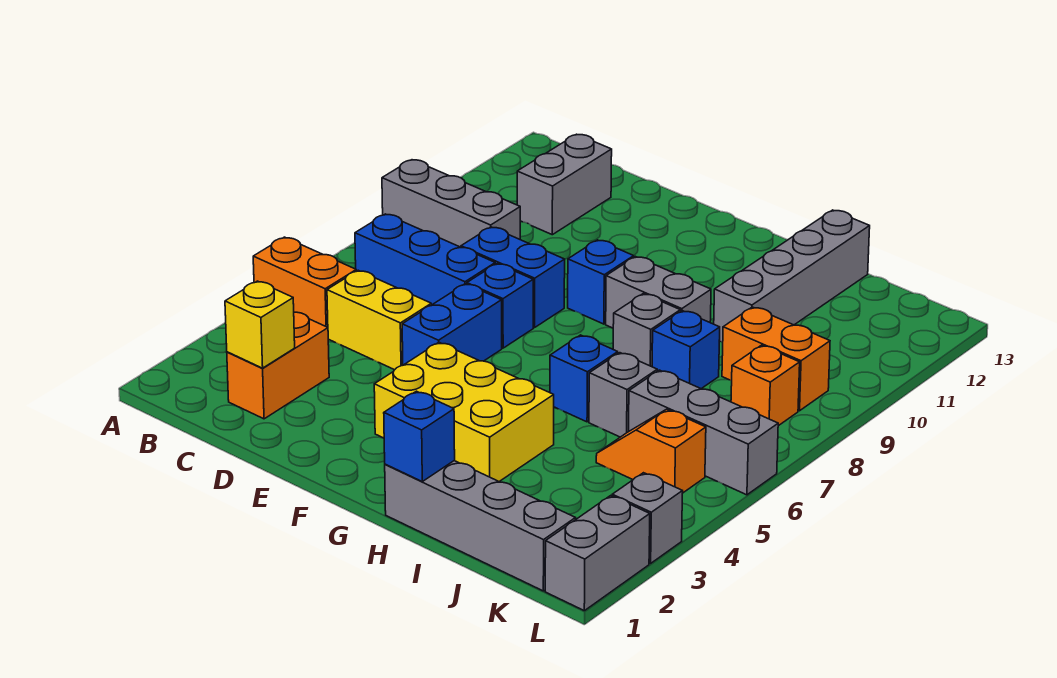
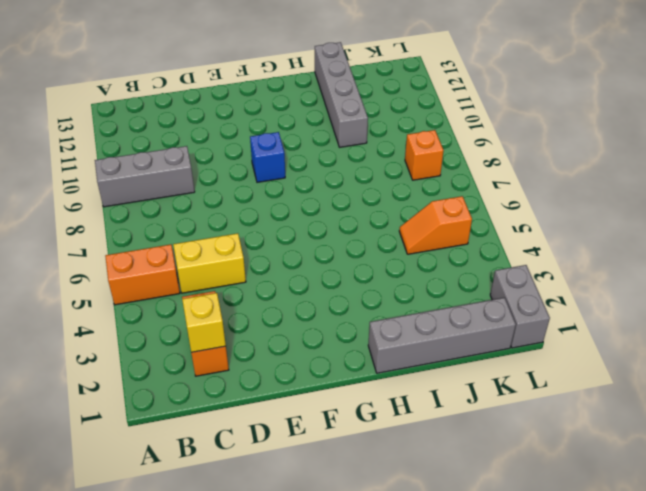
none -> blue brick B7:D7 level 1
none -> grey brick C11:C12 level 1
none -> blue brick D8:E8 level 1

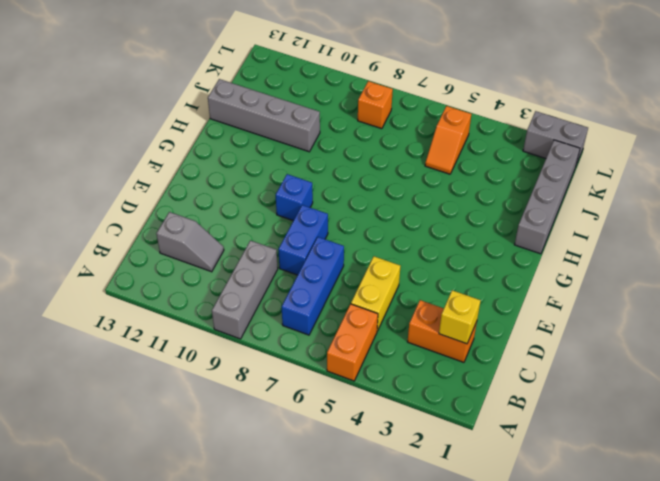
grey slope C11:C12 level 1 top 12 -> grey brick C11:C12 level 1
none -> blue brick E5:E6 level 1
none -> blue brick E7 level 1
none -> yellow brick F3:H4 level 1

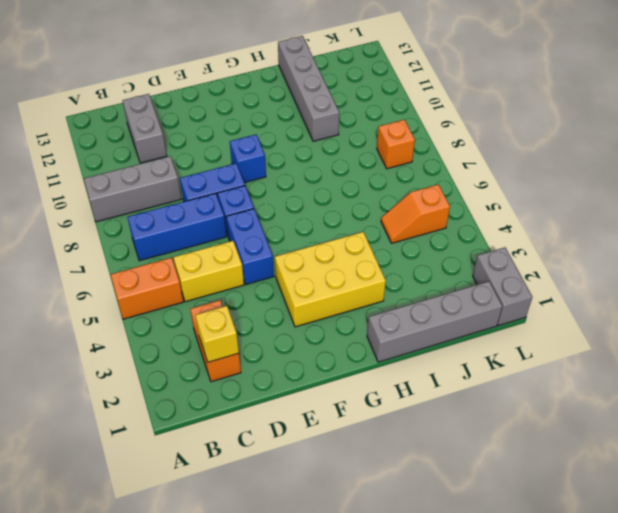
none -> grey brick G9:H9 level 1
none -> blue brick H6 level 1
none -> grey brick H8 level 1

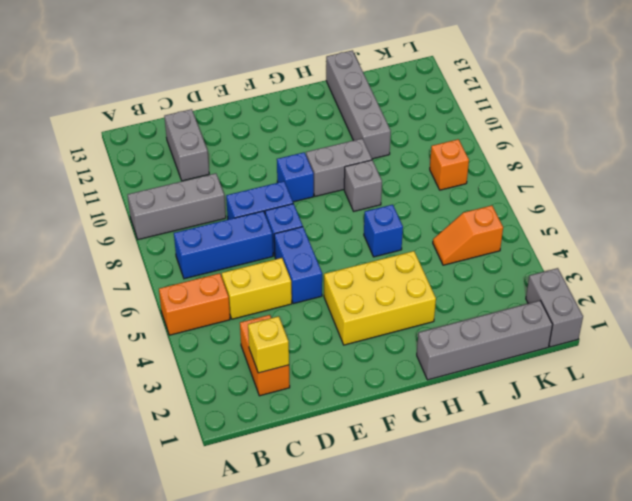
none -> grey brick I6 level 1
none -> blue brick I8 level 1
none -> grey brick J6:L6 level 1

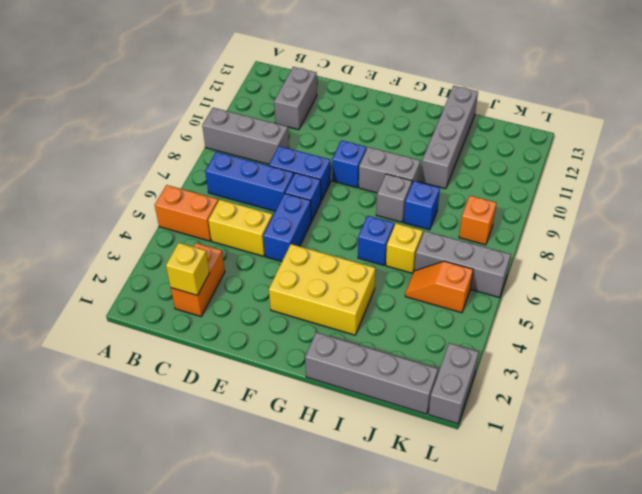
yellow brick I6 level 1 -> grey brick I6 level 1
none -> orange brick J9:K9 level 1
none -> grey brick L3 level 1
none -> blue brick H1 level 2

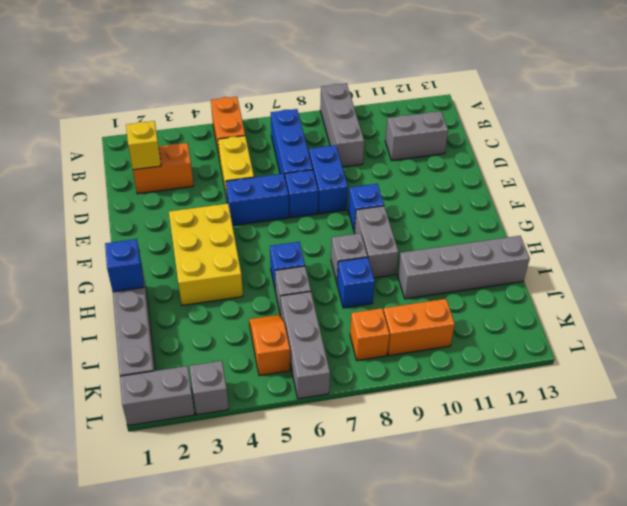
orange brick K9:K10 level 1 -> orange brick J9:K9 level 1

